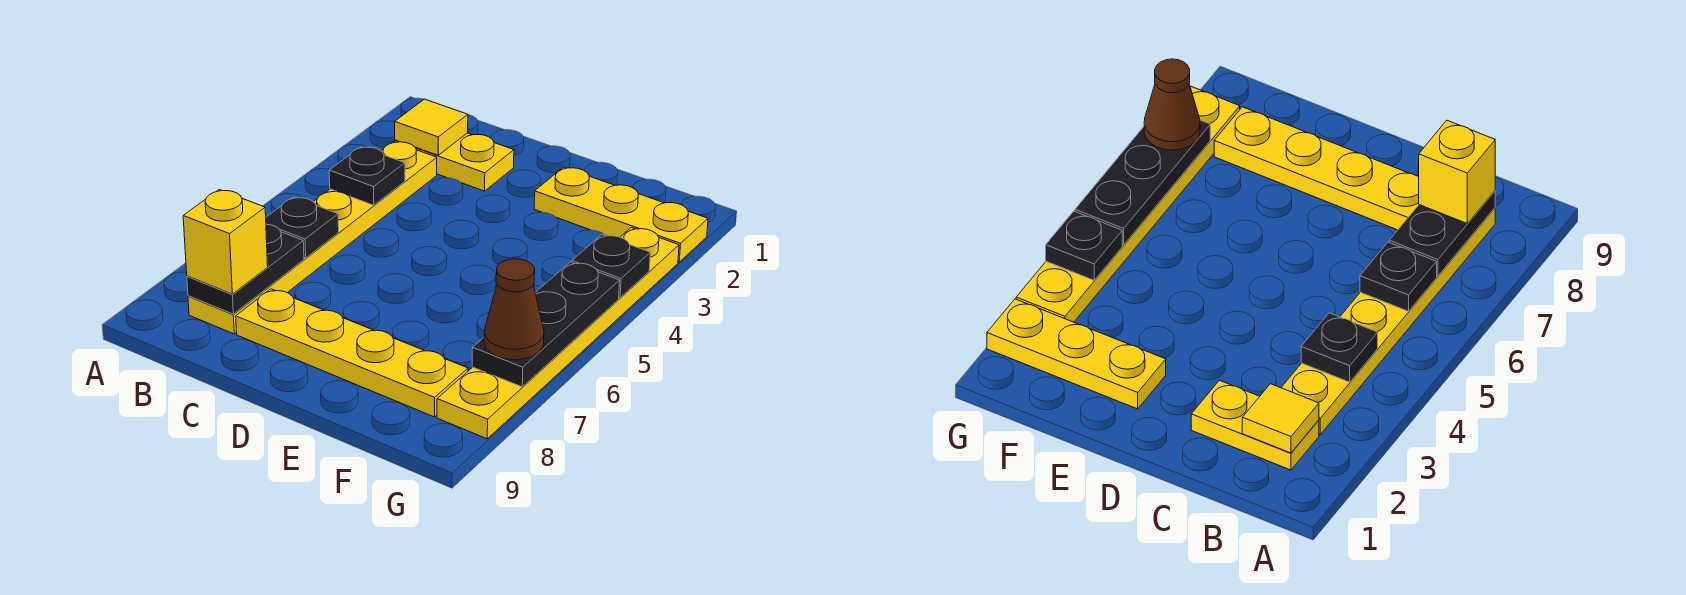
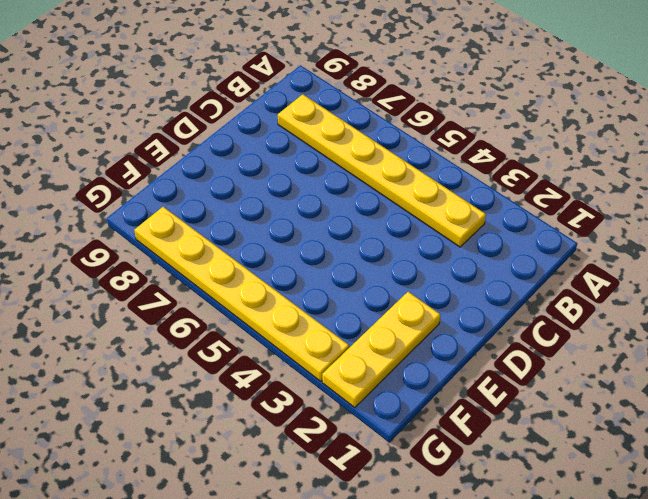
none -> yellow plate B2:C2 level 1
none -> yellow plate C8:F8 level 1
none -> yellow tile B2 level 2

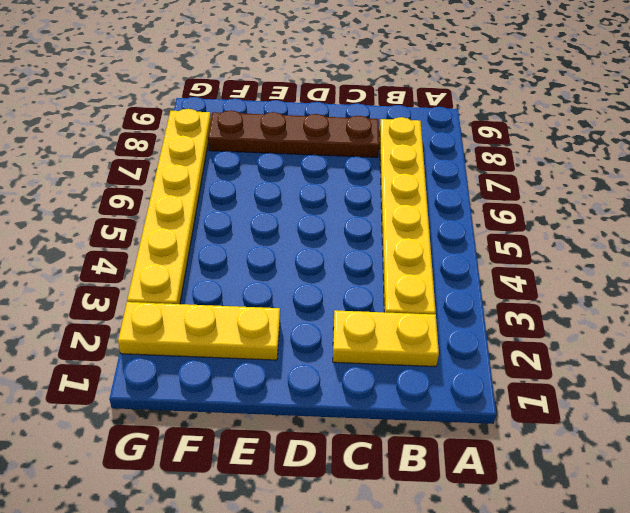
brown plate C8:F8 level 1 -> yellow plate C8:F8 level 1
none -> yellow tile B2 level 2
none -> black plate B4 level 2
none -> black plate B6 level 2

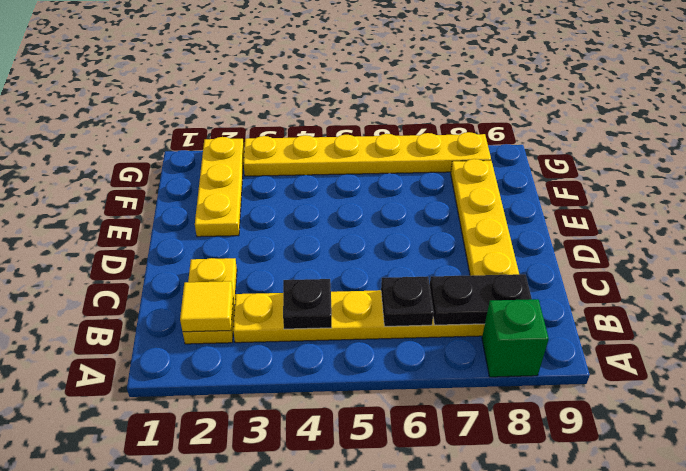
green brick A8 level 1 -> none
none -> black plate G4 level 2
none -> black plate G5:G7 level 2
none -> yellow brick B8 level 3

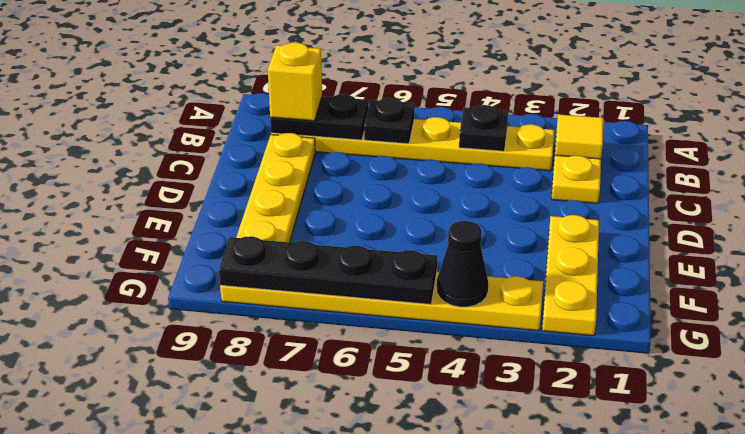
black cone G4 level 2 -> black plate G4 level 2
black plate G5:G8 level 2 -> black plate G5:G7 level 2
none -> brown cone G7 level 3

